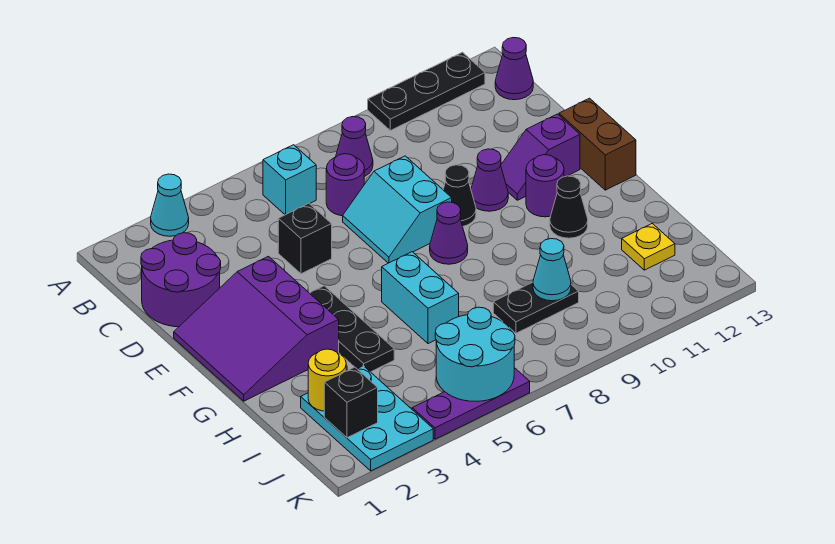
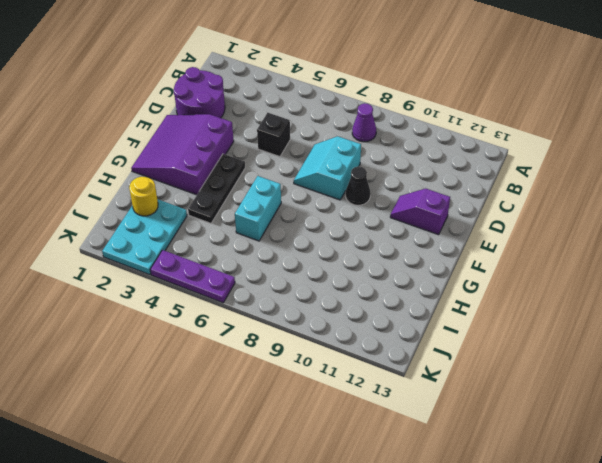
none -> cyan cone A3 level 1
none -> black plate A10:A12 level 1
none -> cyan brick B6 level 1

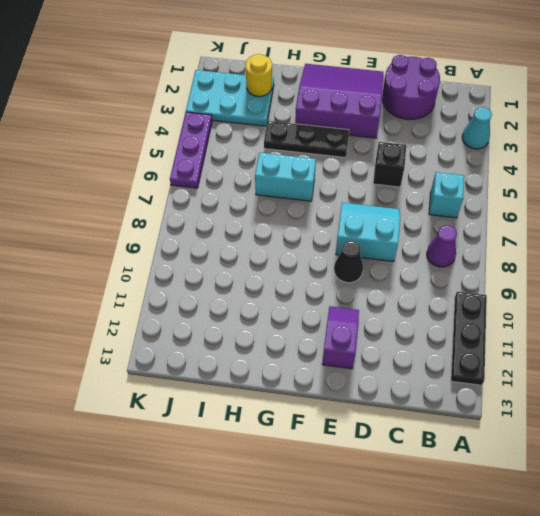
none -> purple cone B13 level 1
none -> purple round brick C7 level 1
none -> purple cone E10 level 1

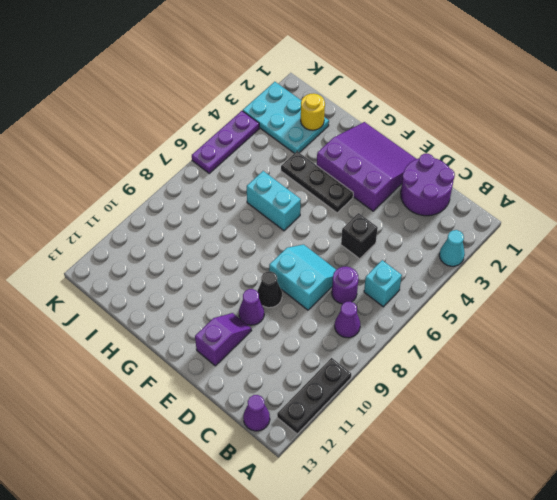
none -> brown brick E13:F13 level 1
none -> purple cone F8 level 1
none -> purple round brick F11 level 1

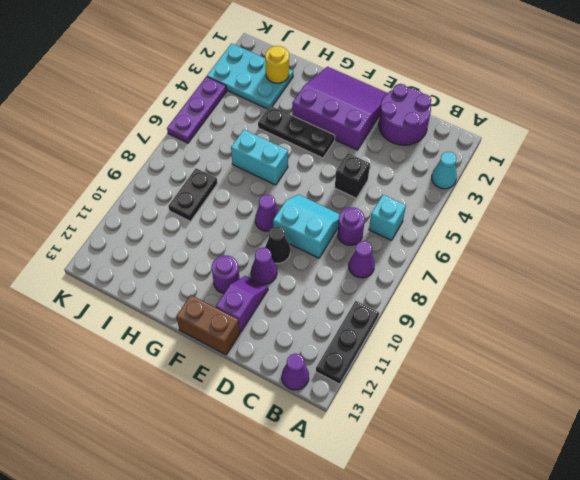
none -> black cone G11 level 1
none -> yellow plate I12 level 1
none -> cyan cone I9 level 2

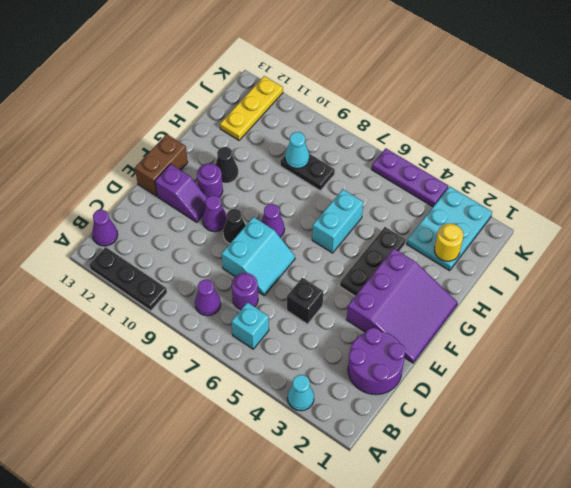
yellow plate I12:K12 level 1 -> yellow plate I12 level 1
none -> black brick J2 level 2
none -> cyan round brick J5:K6 level 2

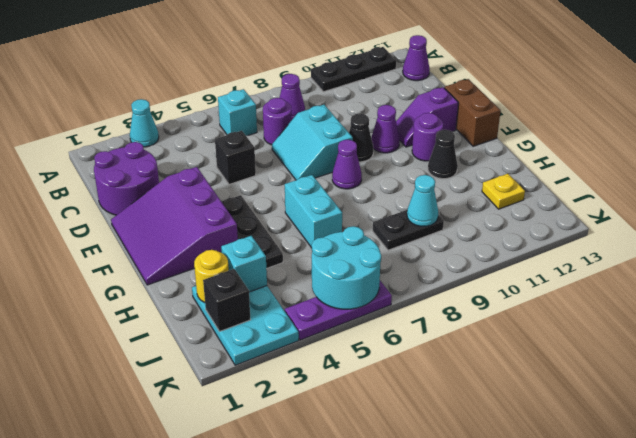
cyan brick I3 level 2 -> none

